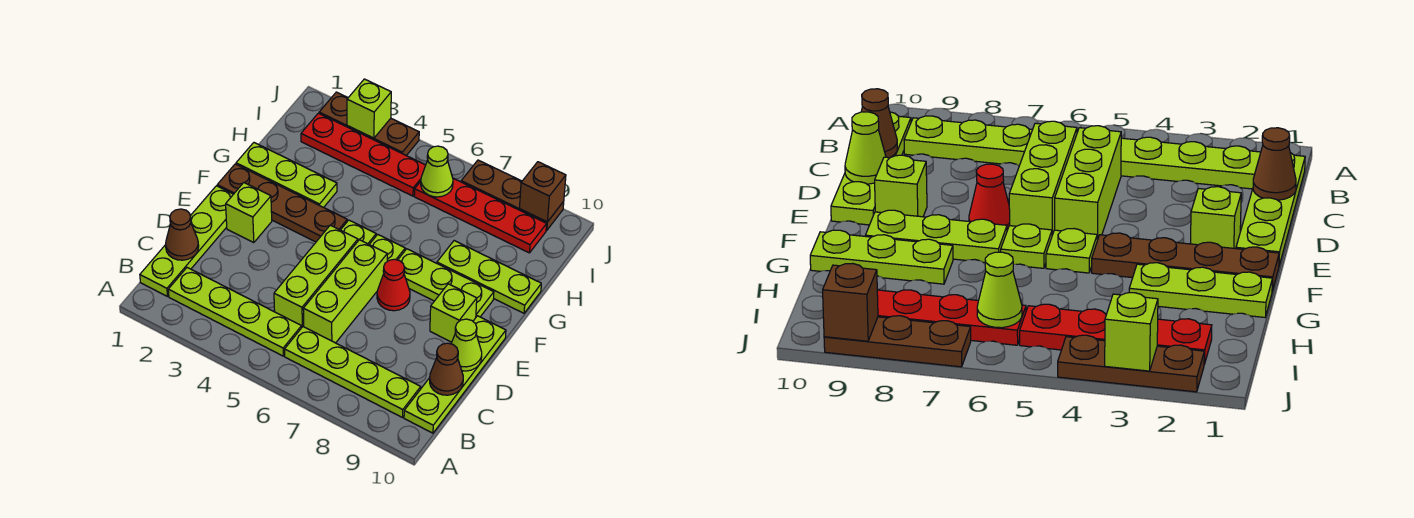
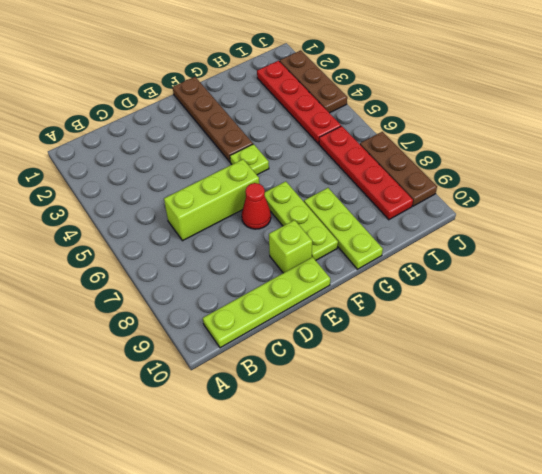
none -> lime plate B1:E1 level 1
none -> lime plate B2:B5 level 1
none -> lime plate B6:B9 level 1

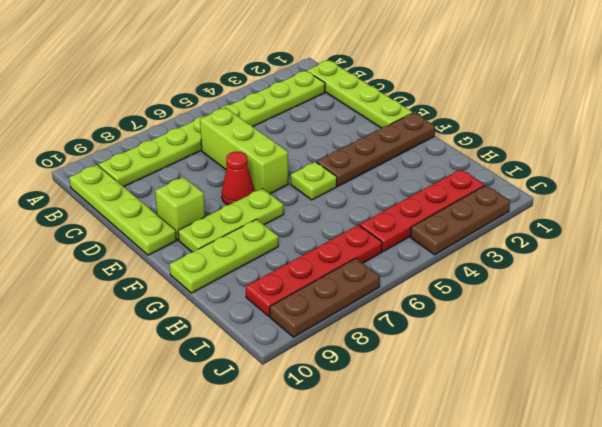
none -> lime brick C5:E5 level 1
none -> lime brick E2 level 1
none -> lime plate F6 level 1

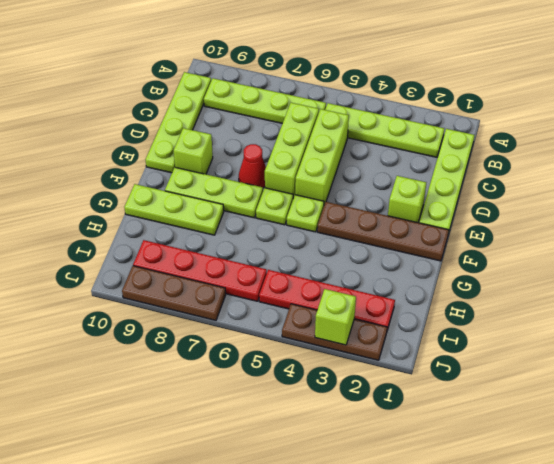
none -> lime plate G1:G3 level 1
none -> brown cone C1 level 2
none -> brown cone C10 level 2

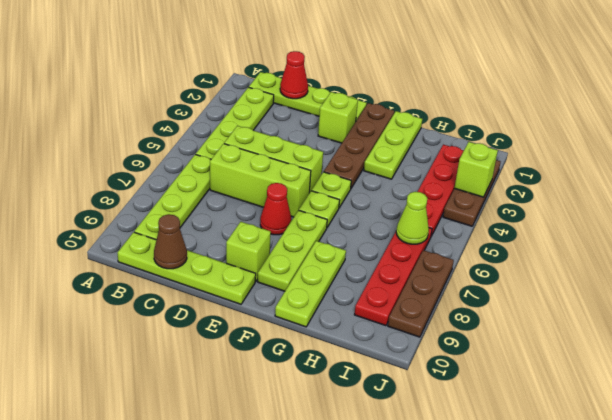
red cone C1 level 2 -> brown cone C1 level 2
none -> lime cone D10 level 2
none -> brown brick J9 level 2

